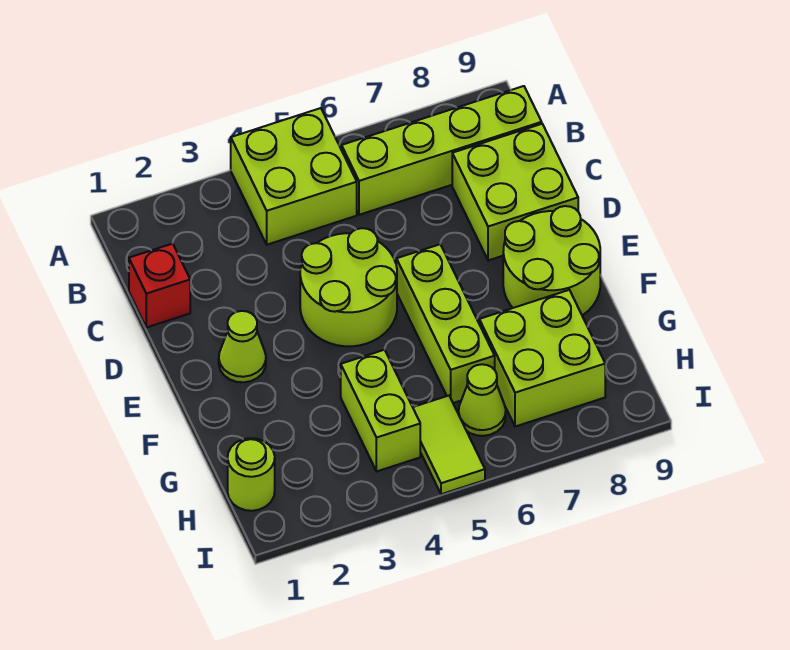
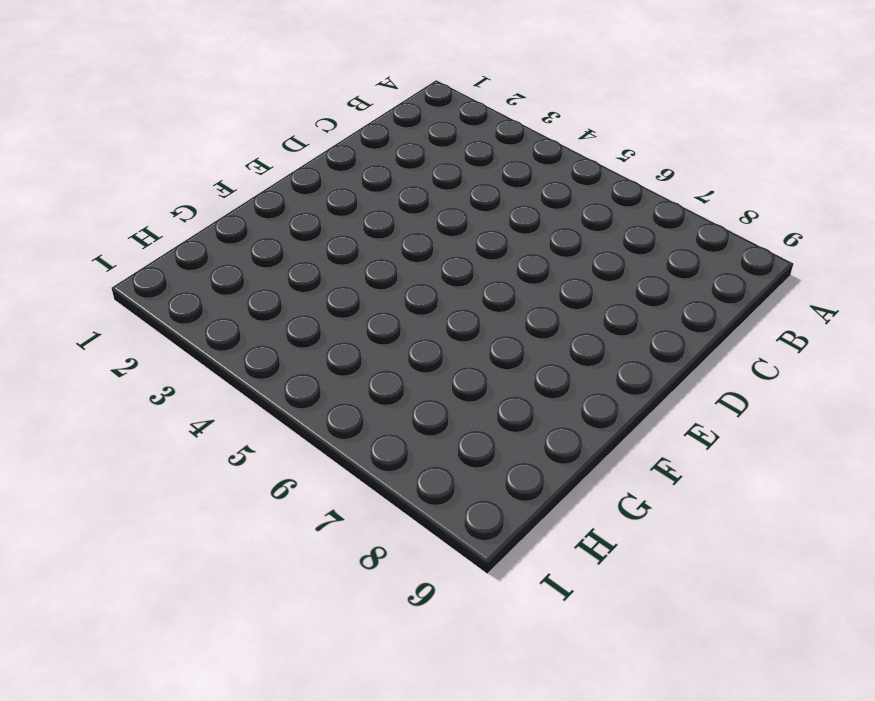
none -> lime brick A4:B5 level 1
none -> lime brick B6:B9 level 1
none -> red brick C1 level 1

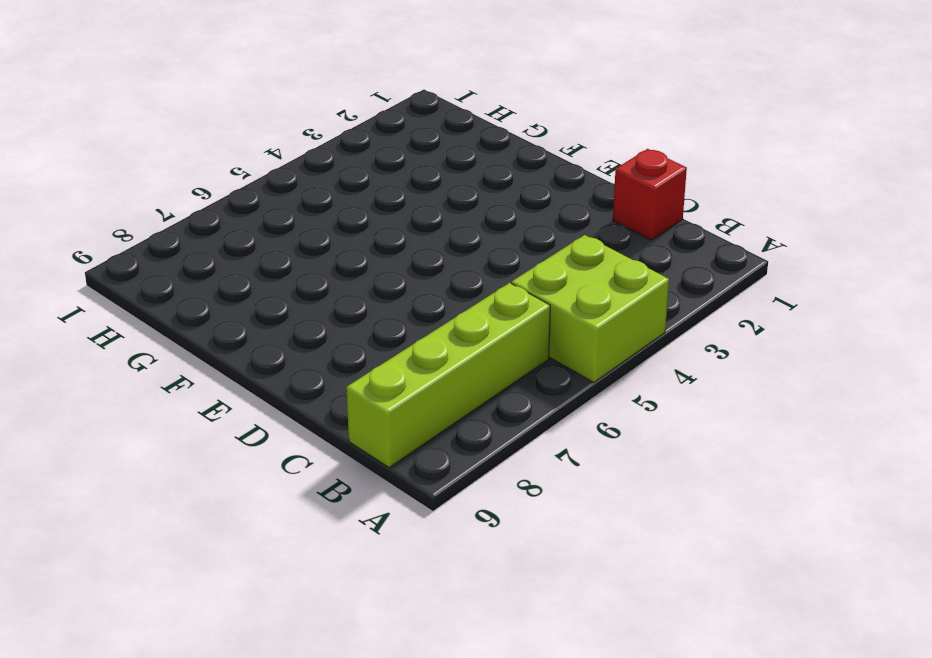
none -> lime brick C8:D9 level 1
none -> lime round brick D4:E5 level 1
none -> lime cone E2 level 1

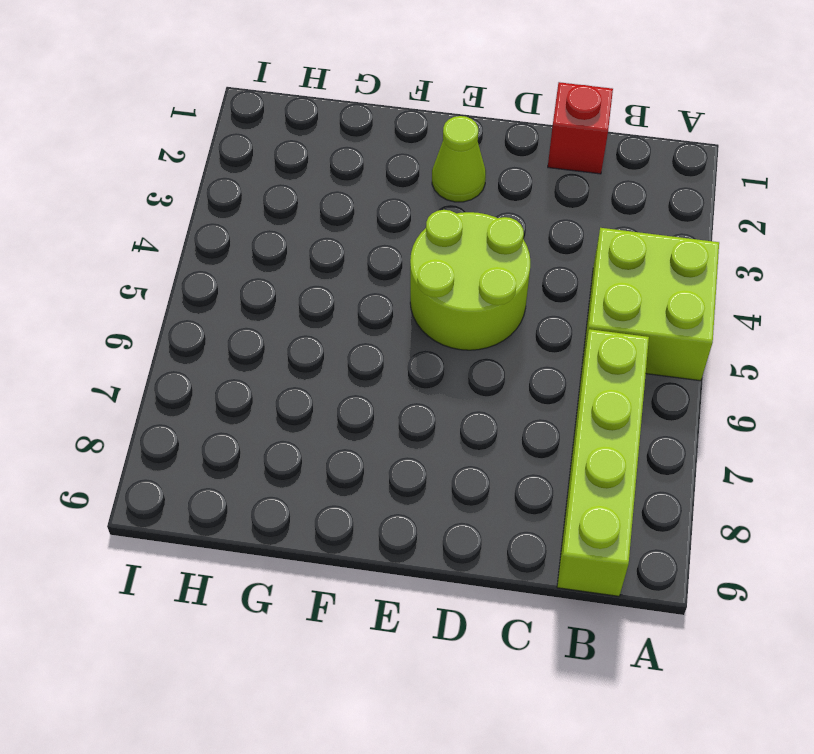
none -> lime brick C8:D9 level 1
none -> lime brick E6:G6 level 1
none -> lime round brick E8:F9 level 1

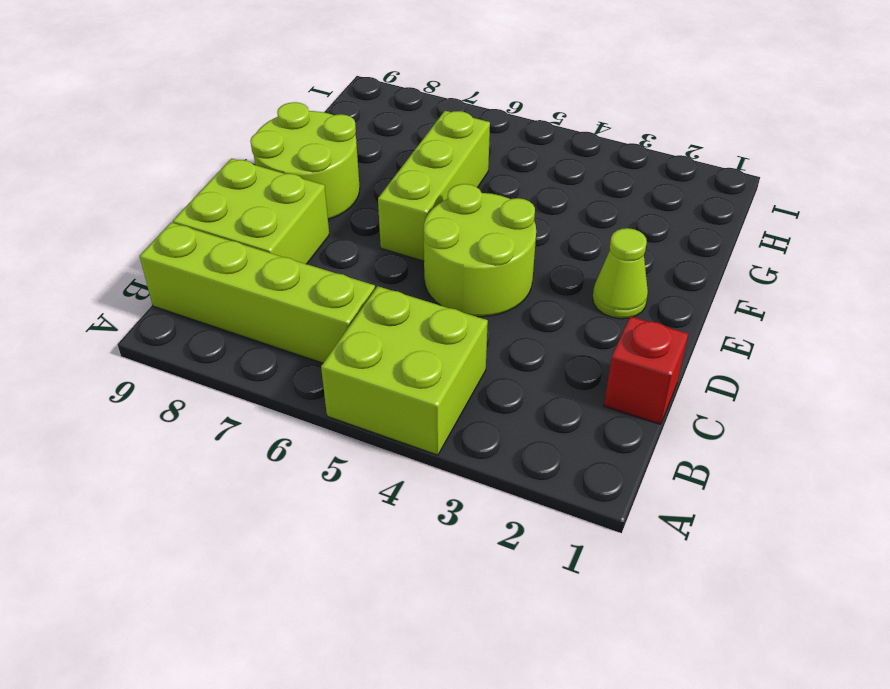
none -> lime brick G4:H4 level 1
none -> lime brick G7:H8 level 1
none -> lime round brick H1 level 1

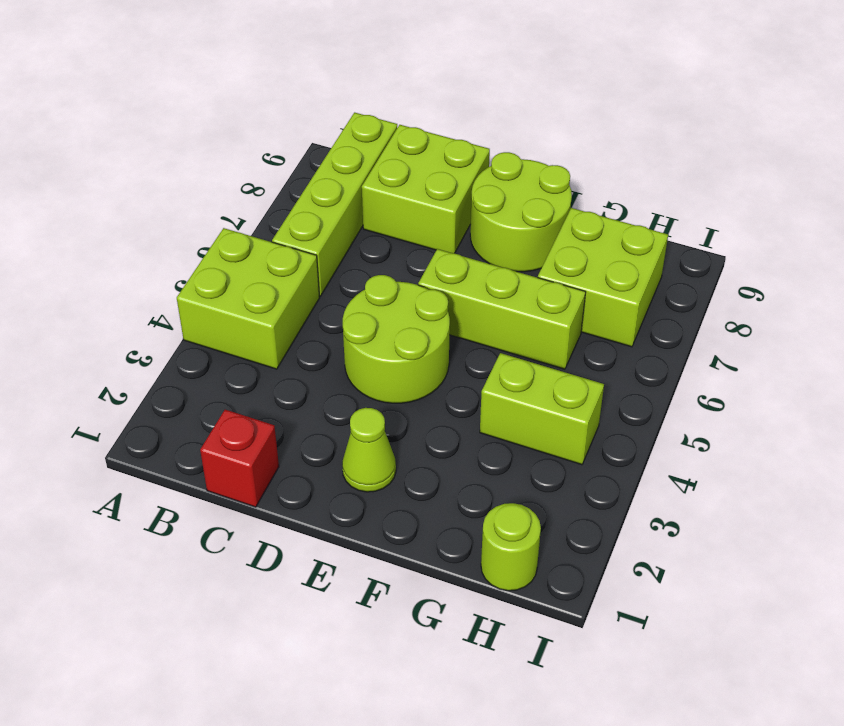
none -> lime tile H5:I5 level 1
none -> lime cone H6 level 1

